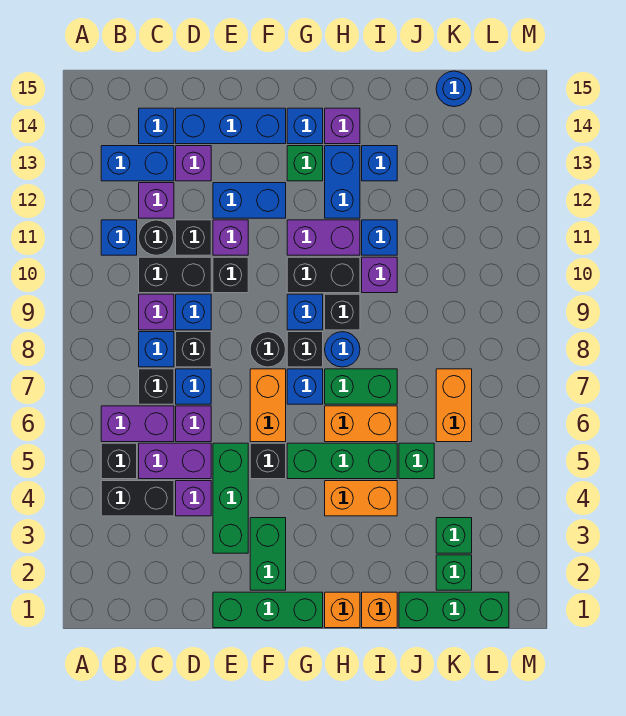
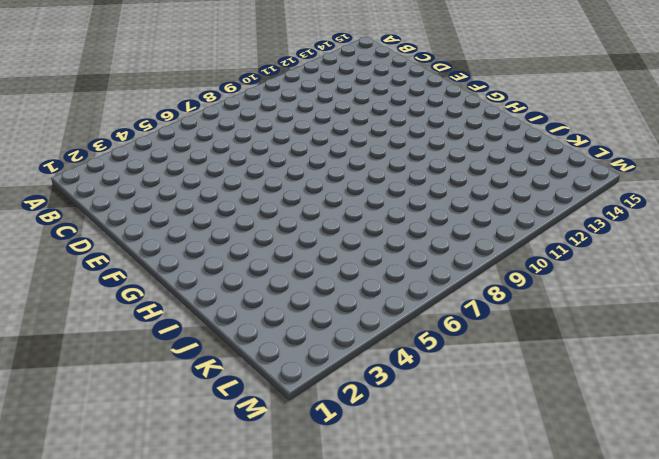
none -> black brick B4:C4 level 1
none -> black brick B5 level 1
none -> purple brick B6:C6 level 1
none -> blue brick B11 level 1

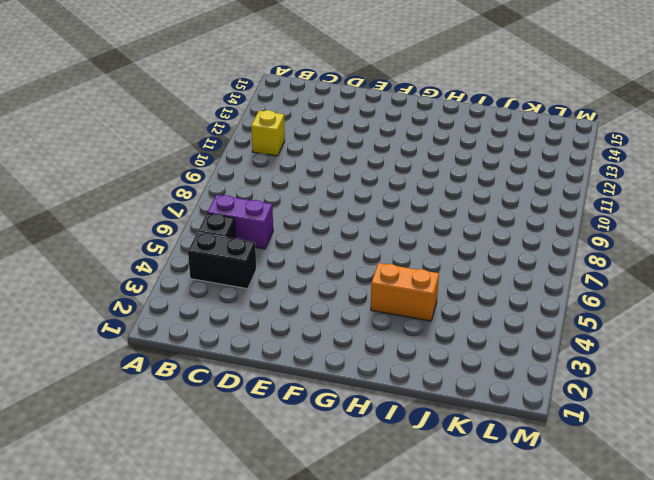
yellow brick B11 level 1 -> blue brick B11 level 1
none -> blue brick B13:C13 level 1
none -> purple brick C5:D5 level 1
none -> black brick C7 level 1
none -> blue brick C8 level 1

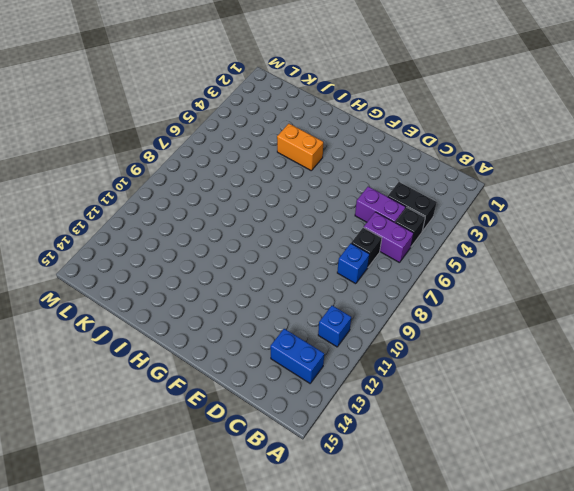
none -> purple brick C9 level 1
none -> black brick C10:D10 level 1
none -> black round brick C11 level 1
none -> purple brick C12 level 1

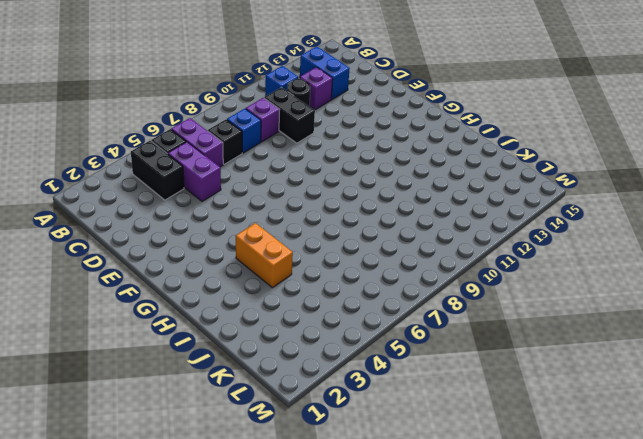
none -> blue brick C14 level 1
none -> purple brick D4 level 1
none -> purple brick D6 level 1
none -> blue brick D7 level 1

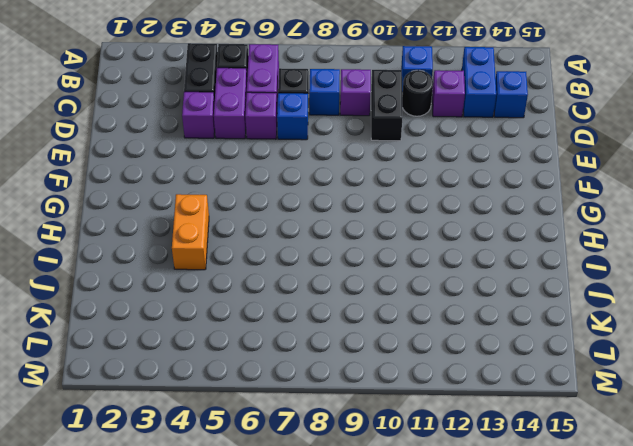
none -> black brick D8 level 1
none -> blue brick D9 level 1
none -> black brick D11 level 1
none -> purple brick D13 level 1

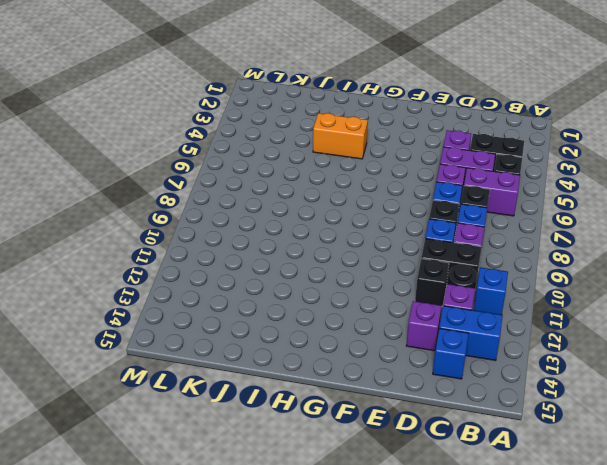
none -> blue brick D14:F14 level 1
none -> green brick E1:G1 level 1
none -> green brick E3:E5 level 1
none -> black brick E10 level 1

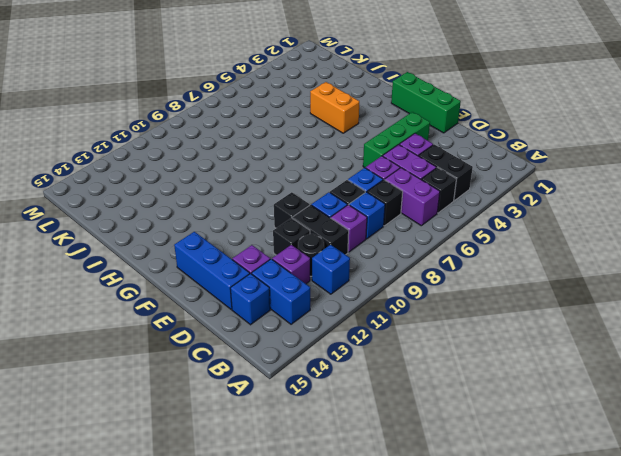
none -> purple brick E11 level 1
none -> blue brick E12:F12 level 1
none -> green brick F2:F3 level 1
none -> black brick F5 level 1

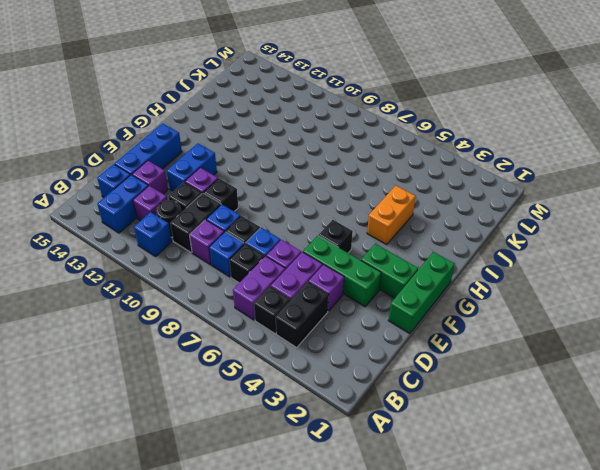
none -> orange brick F6:F7 level 1
none -> black round brick F8 level 1
none -> green brick G5:I5 level 1
none -> blue brick G7 level 1

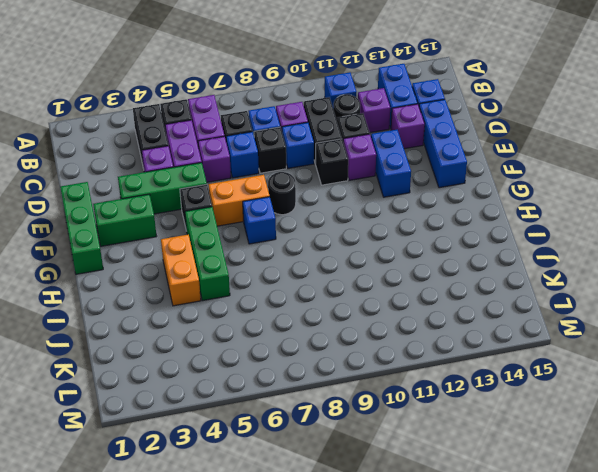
none -> black brick G8 level 1
none -> blue brick G9 level 1
none -> black brick G10:H10 level 1
none -> purple brick G11:H11 level 1

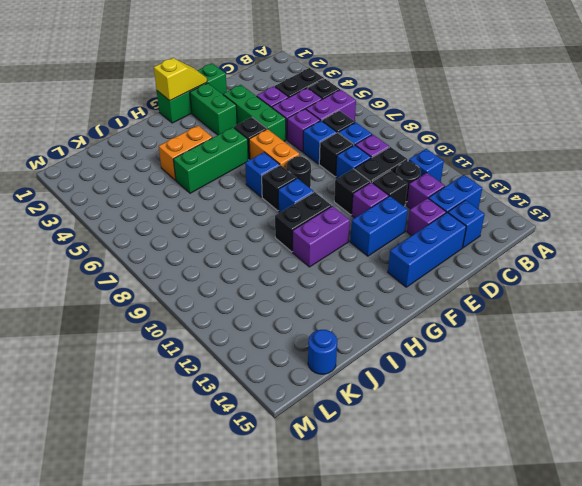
yellow slope F1:G1 level 2 top G -> none
none -> green brick G13 level 1
none -> blue brick G14 level 1
none -> orange brick H1 level 1
none -> orange brick H6:I6 level 1

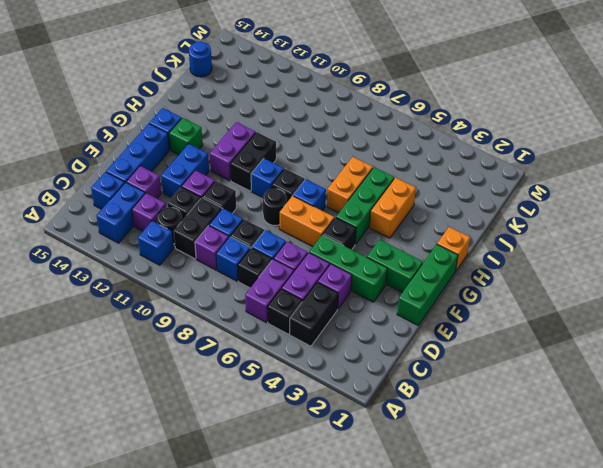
none -> green brick H7:I7 level 1
none -> blue round brick H8 level 1
none -> black brick H9 level 1
none -> blue brick H12:H13 level 1

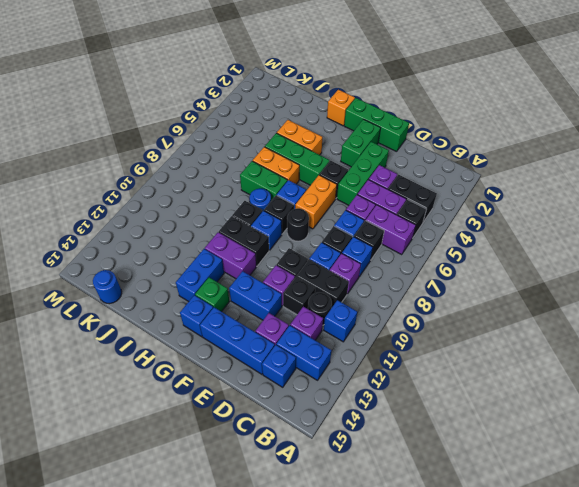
none -> purple brick H14 level 1
none -> orange brick I1 level 1
none -> purple brick I10 level 1
none -> blue brick I11 level 1

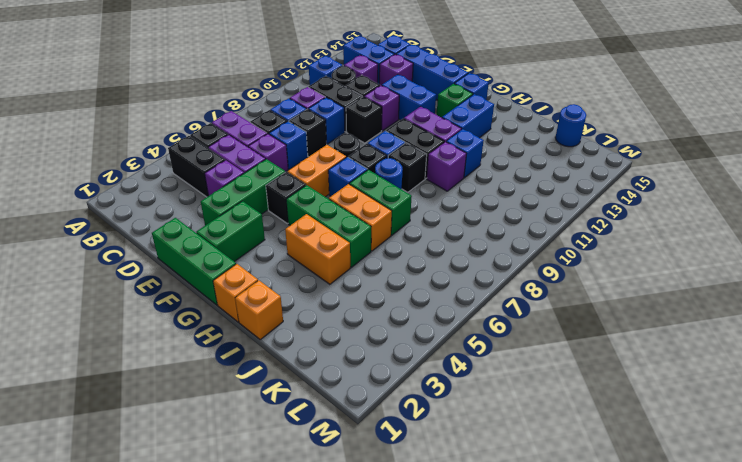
none -> purple brick H14 level 1
none -> blue brick I13 level 1
none -> green brick J1:L1 level 1
none -> green brick J5 level 1

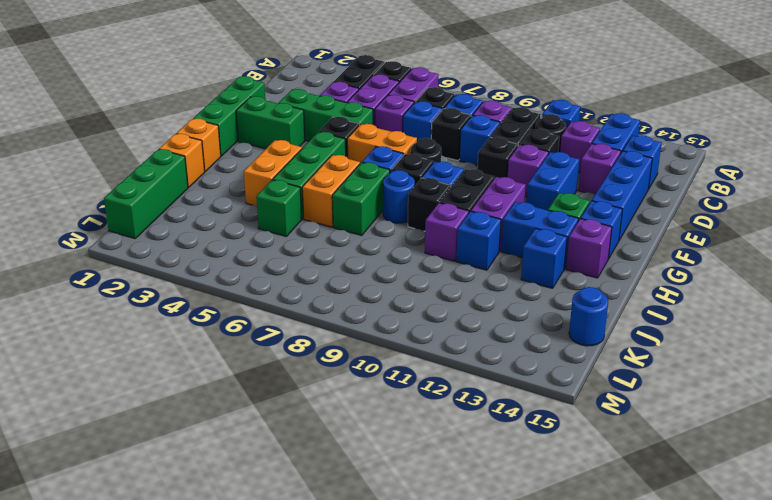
none -> green brick K2 level 1
none -> green brick K3 level 1
none -> orange brick K6:K7 level 1

